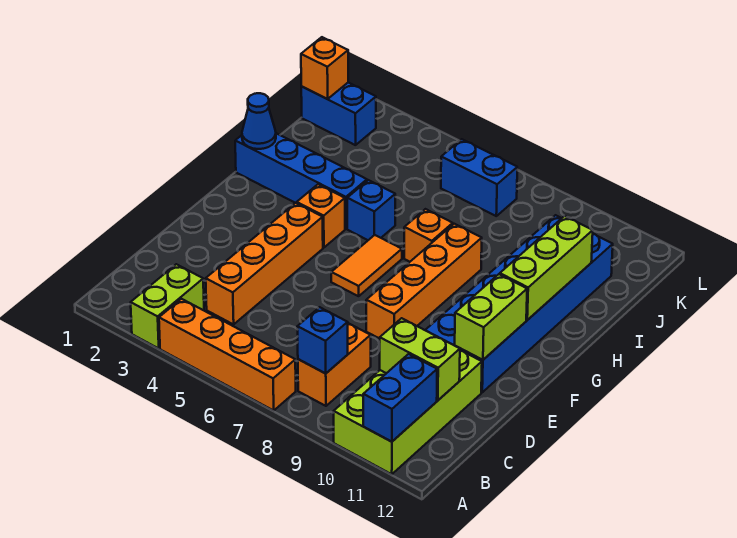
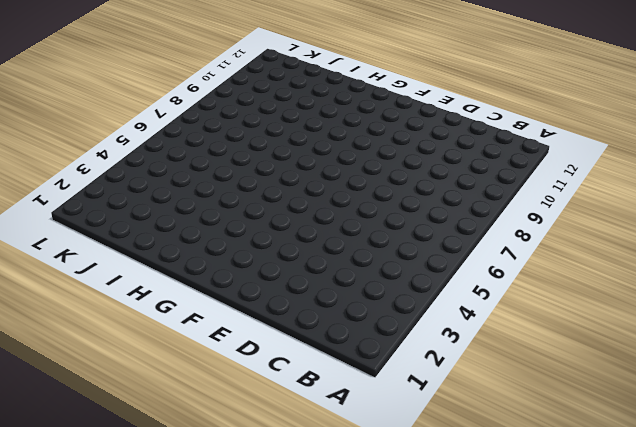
none -> lime brick A3:B3 level 1
none -> orange brick A4:A7 level 1
none -> lime brick A10:D11 level 1

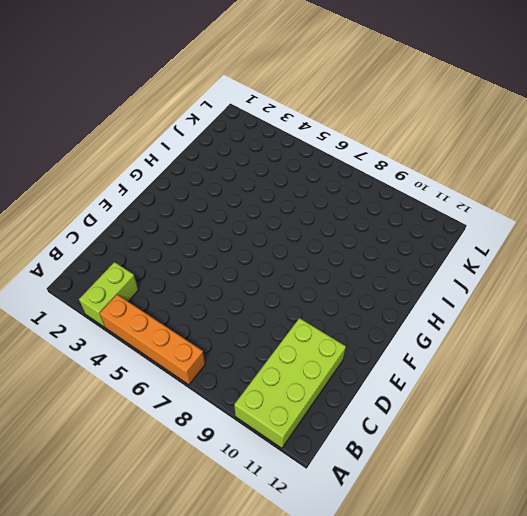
none -> orange brick B8:C8 level 1
none -> orange brick C4:F4 level 1
none -> orange brick E8:H8 level 1

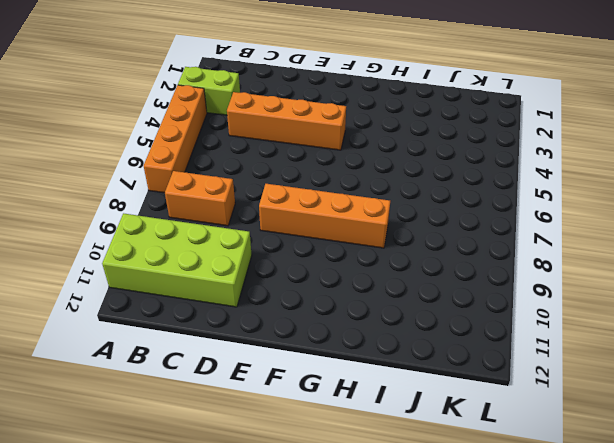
none -> blue brick E10:J11 level 1
none -> orange tile F6:G6 level 1
none -> orange brick G4 level 1

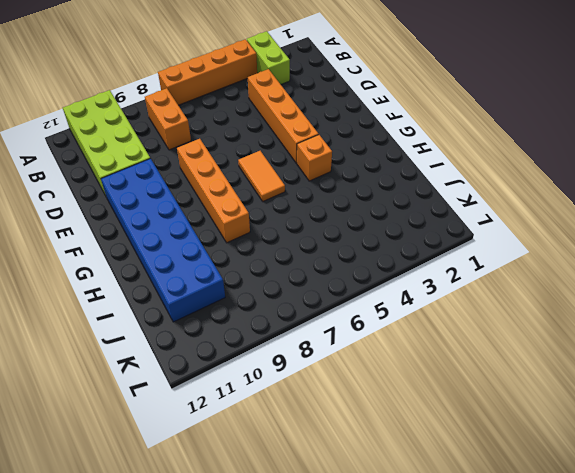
none -> blue brick H1:H4 level 1
none -> blue brick H5 level 1
none -> orange brick H7 level 1

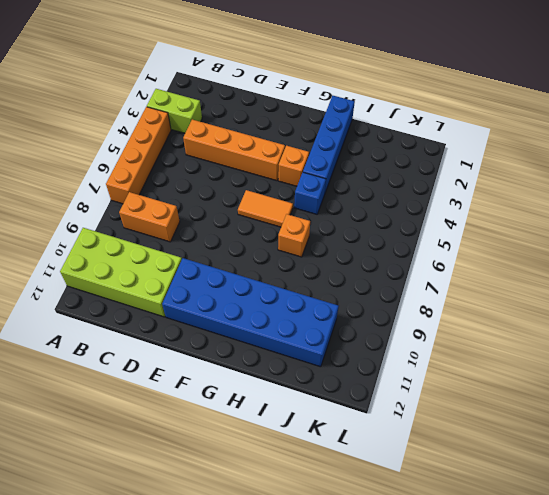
none -> orange brick E8:H8 level 1
none -> blue brick K1:K2 level 1
none -> blue brick K6:K7 level 1

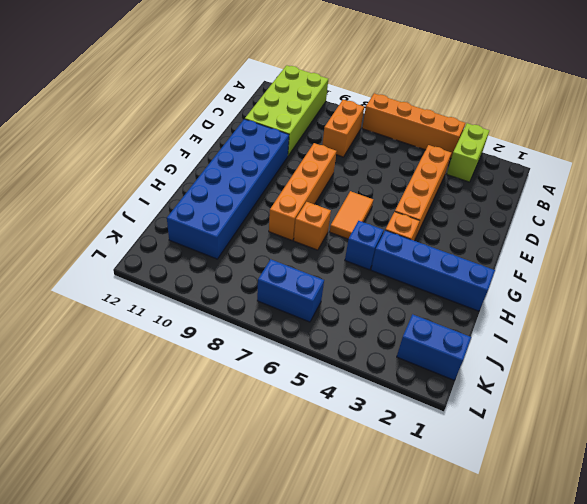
none -> blue brick A11:B11 level 2
none -> blue brick B8 level 2
none -> lime brick C10:C11 level 2

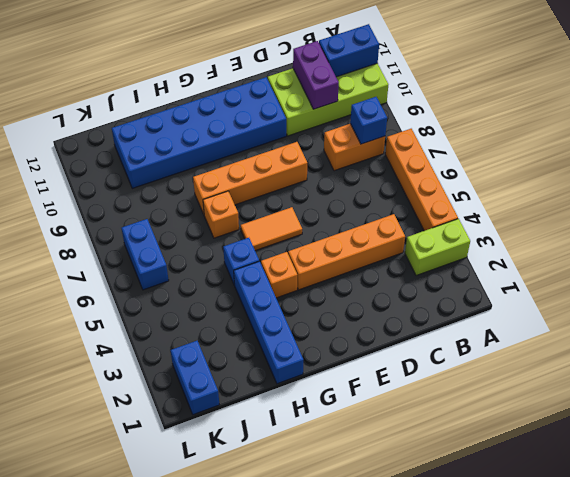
purple brick C10:C11 level 2 -> lime brick C10:C11 level 2
none -> lime brick E11:F11 level 2
none -> lime brick G11:I11 level 2
none -> blue cone H1 level 2

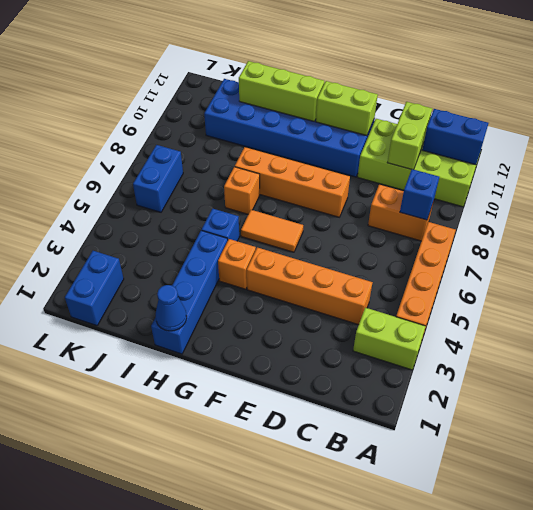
none -> orange brick K1 level 2

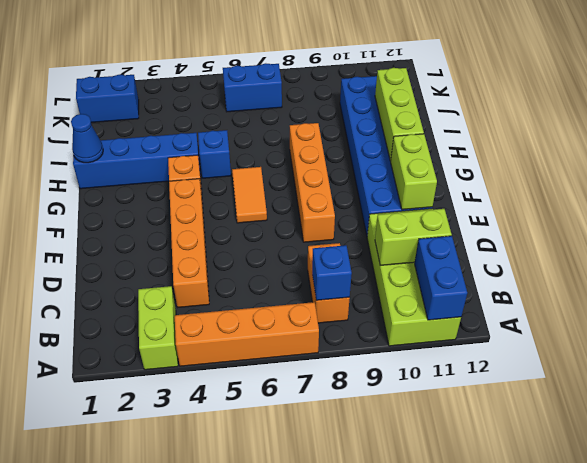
none -> orange brick H7 level 1
none -> orange brick K1 level 2

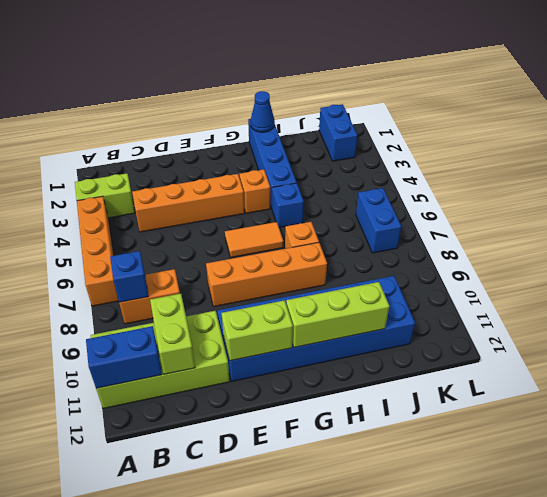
none -> orange brick K1 level 2

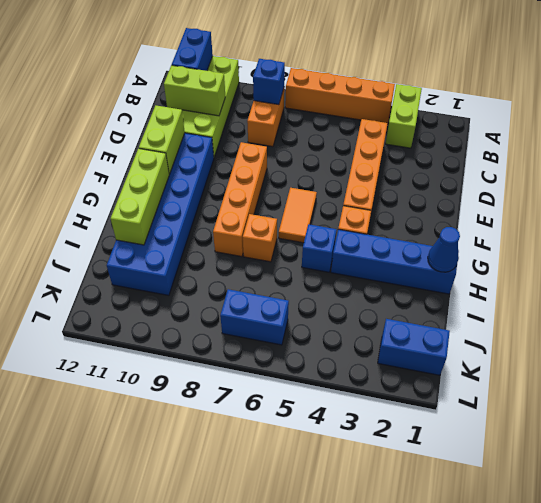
none -> orange brick K1 level 2

